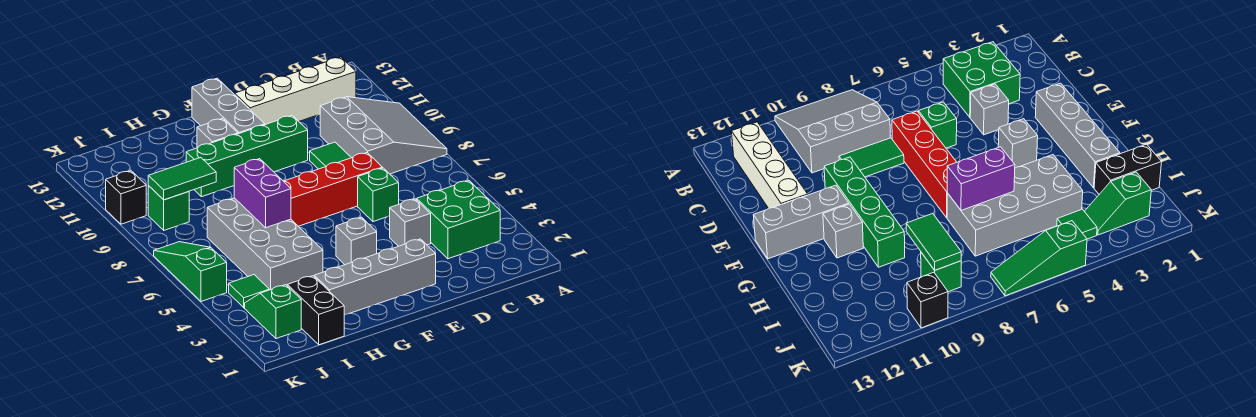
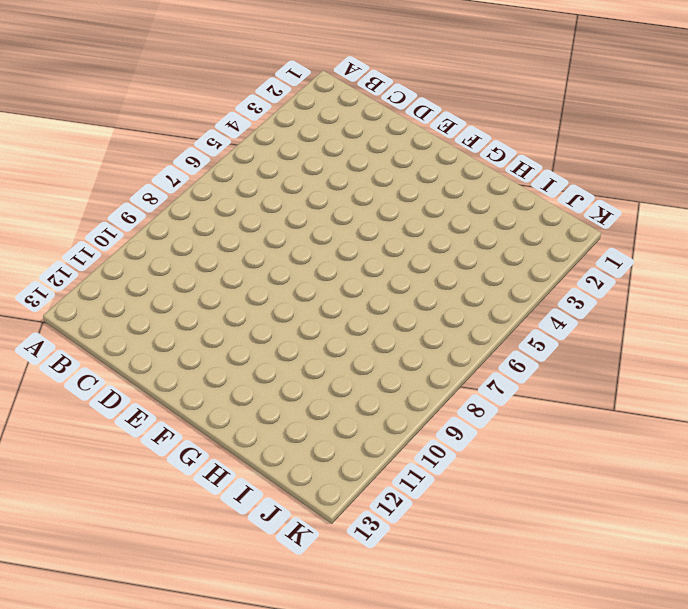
none -> grey slope A8:C10 level 1 top C
none -> green brick B3:C4 level 1
none -> white brick B12:E12 level 1

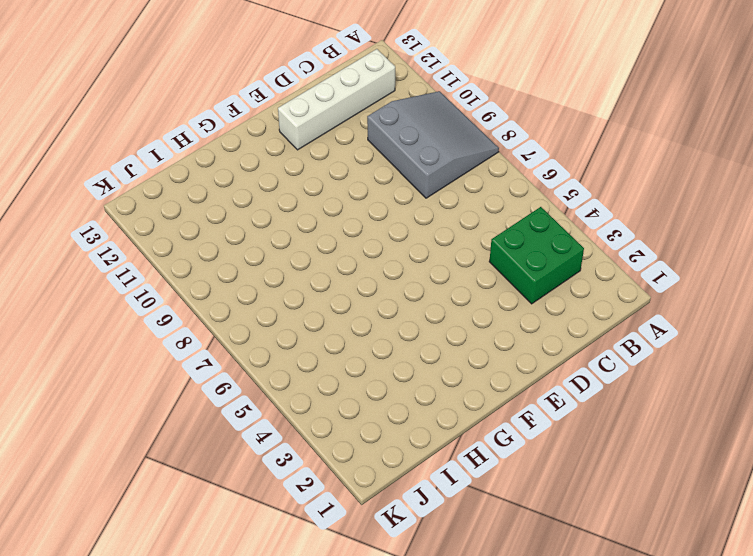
none -> grey brick D4 level 1
none -> green brick D6 level 1
none -> red brick D7:G7 level 1

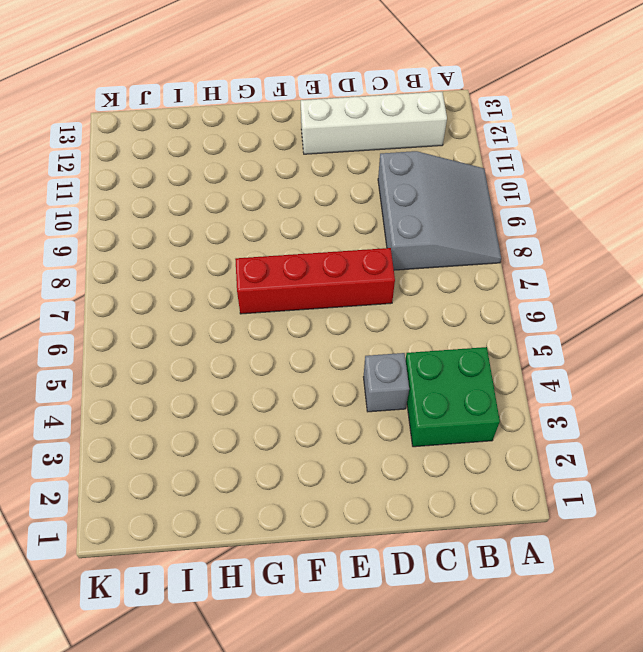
none -> green brick D6 level 1
none -> green tile D8:D9 level 1
none -> grey brick E2:H2 level 1

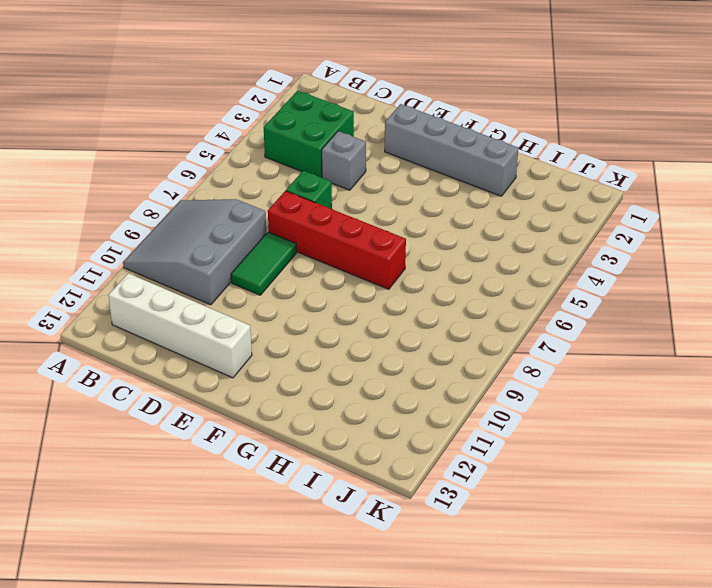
none -> green brick E10:H10 level 1
none -> grey brick F4 level 1
none -> grey brick F11:F13 level 1

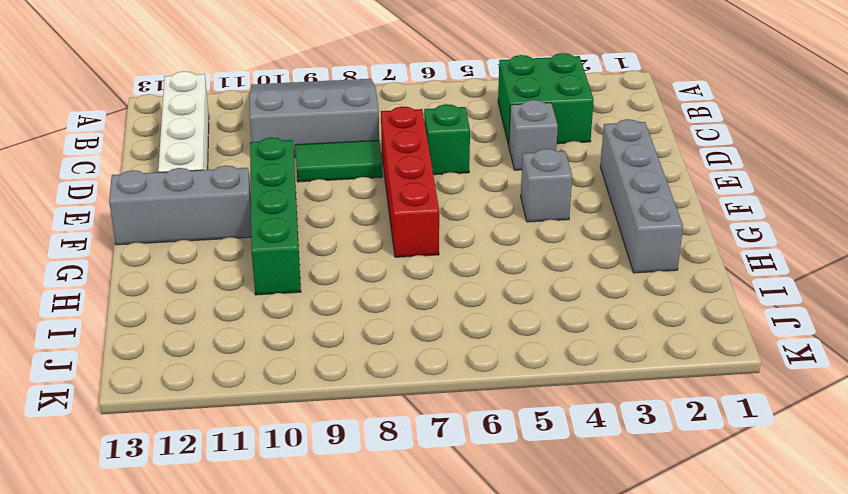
none -> grey brick G11 level 1
none -> grey brick H4:I7 level 1
none -> black brick I1:I2 level 1

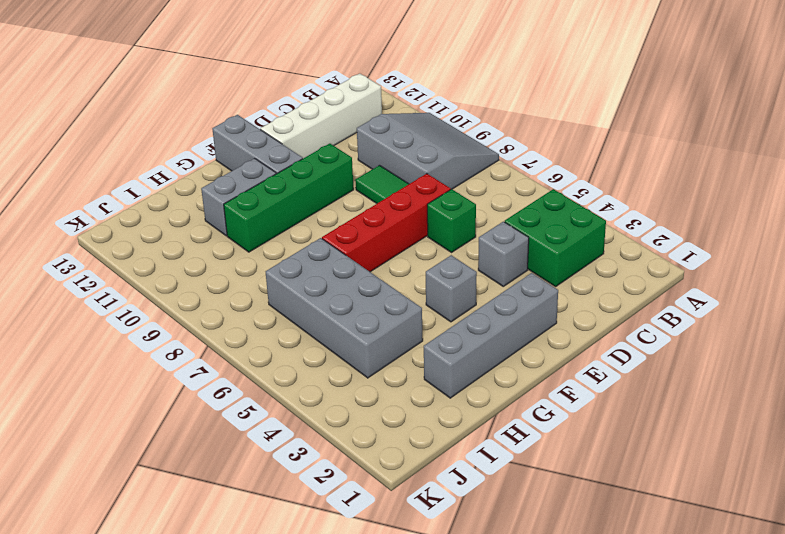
grey brick G11:H11 level 1 -> grey brick G11 level 1
none -> black brick I1:I2 level 1
none -> green slope J2:J3 level 1 top 2
none -> green tile J4 level 1

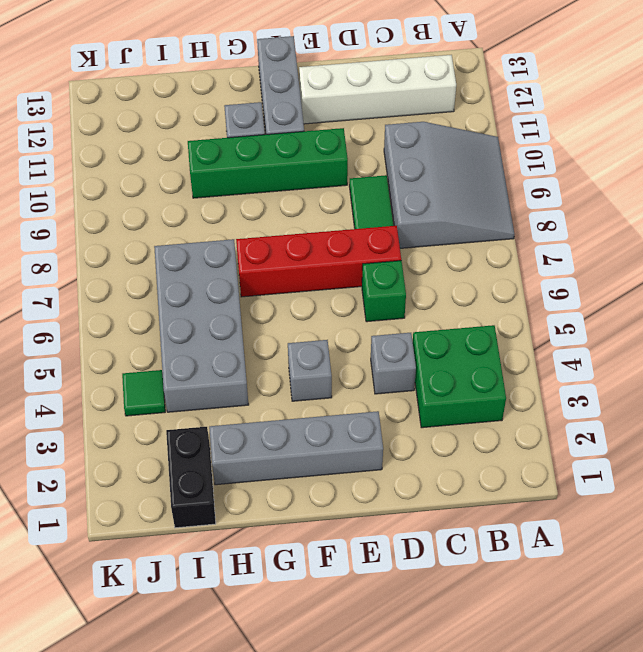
none -> green slope J2:J3 level 1 top 2
none -> green brick J9 level 1
none -> green slope K5:K7 level 1 top 5

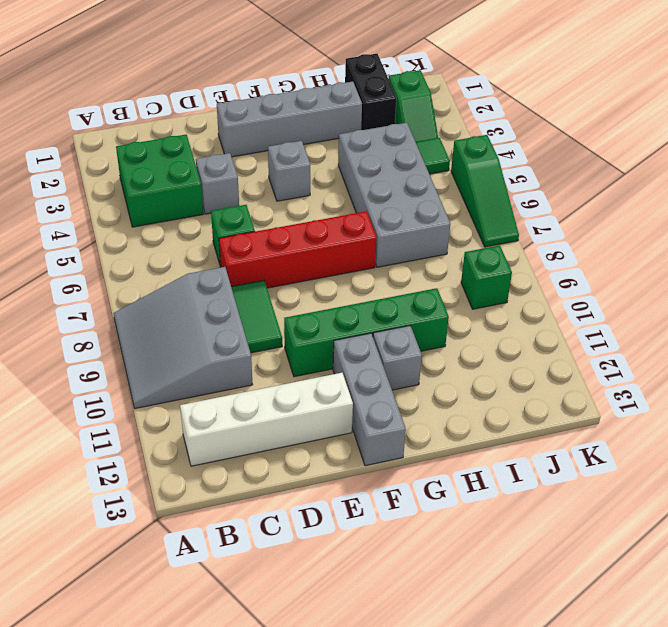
none -> black brick K10 level 1
none -> purple brick H6:H7 level 2
none -> green tile I9:J9 level 2

